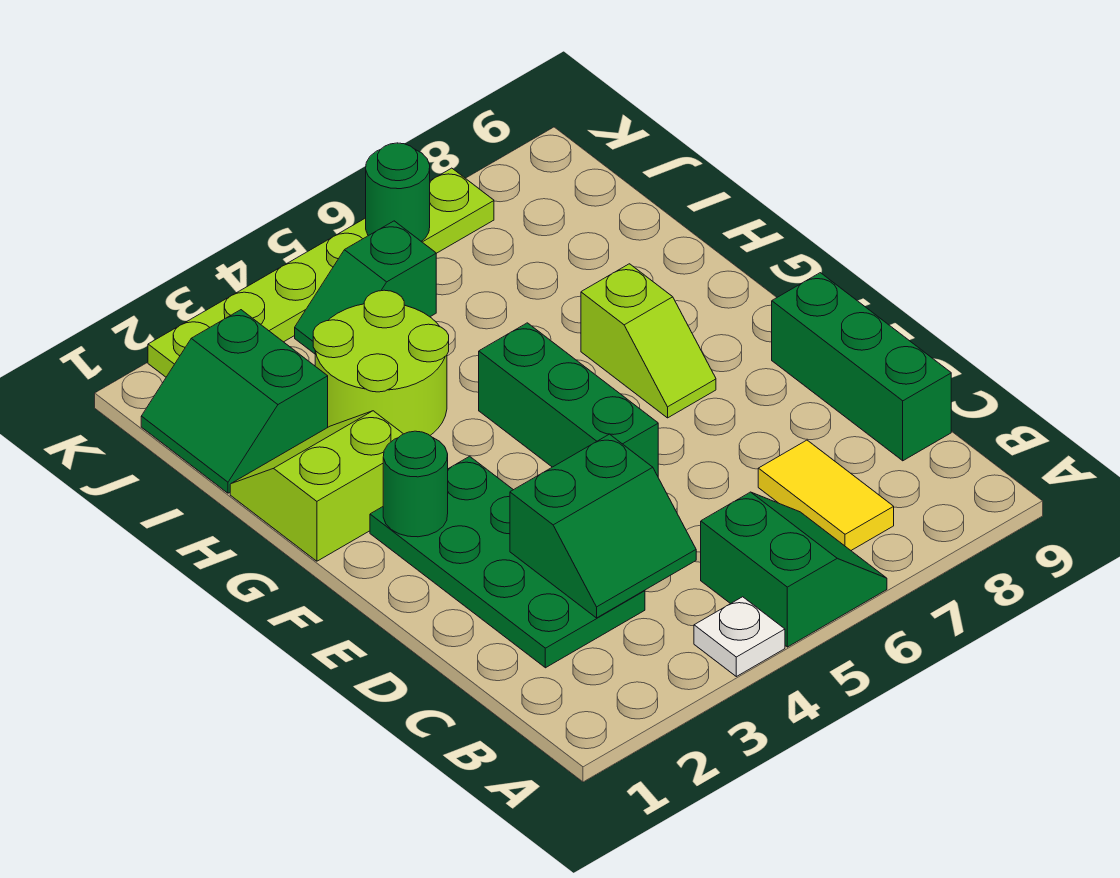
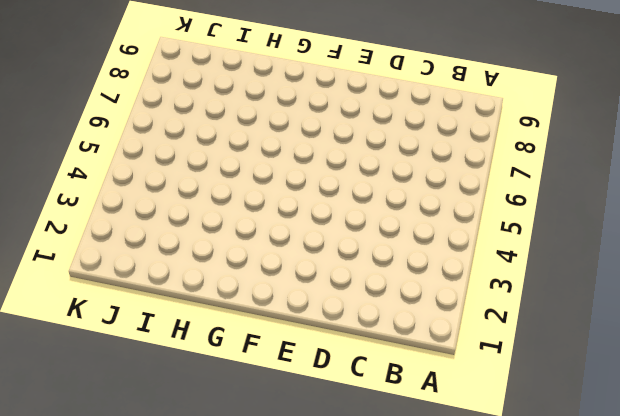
none -> white plate A4 level 1
none -> green slope A5:B6 level 1 top 5
none -> yellow tile B7:C7 level 1

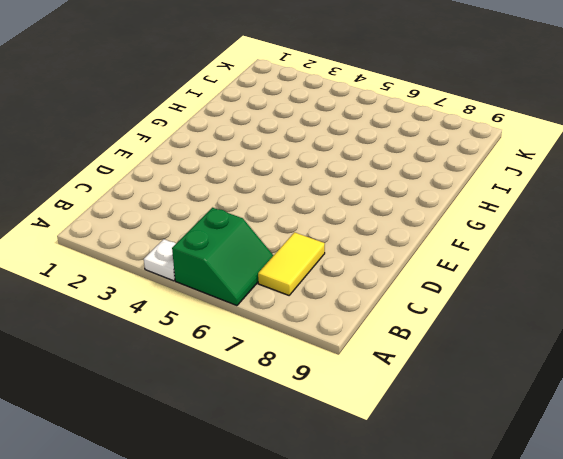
none -> green plate C2:F3 level 1
none -> green brick C9:E9 level 1
none -> green brick E5:G5 level 1

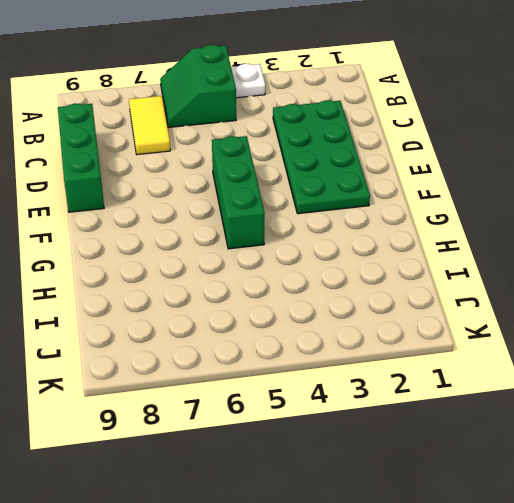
none -> lime slope F7:G7 level 1 top G
none -> lime slope G1:H2 level 1 top G
none -> lime round brick H3:I4 level 1

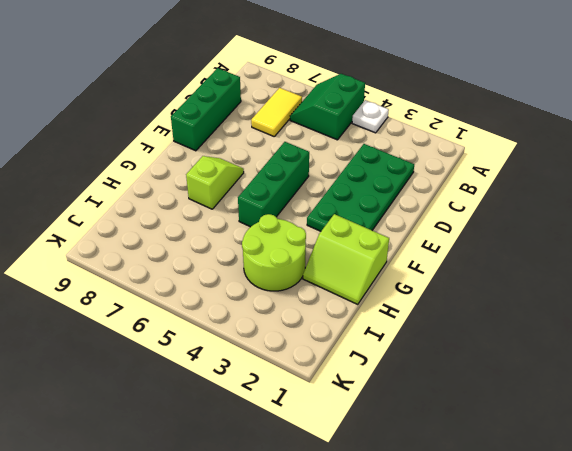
none -> green slope I1:J2 level 1 top 2
none -> green slope J4:J5 level 1 top 5
none -> lime plate K2:K7 level 1

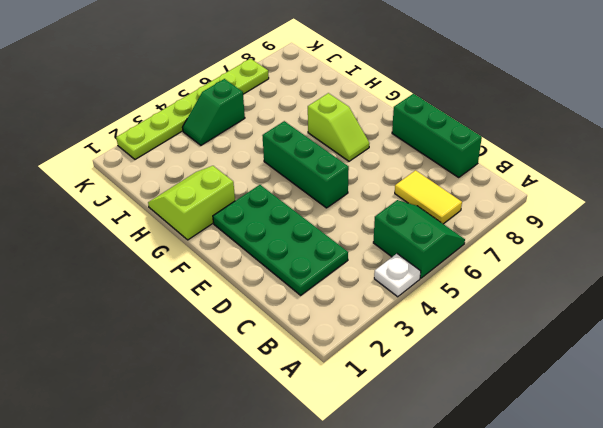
none -> lime round brick H3:I4 level 1
none -> green slope I1:J2 level 1 top 2
none -> green slope C3:D4 level 2 top D

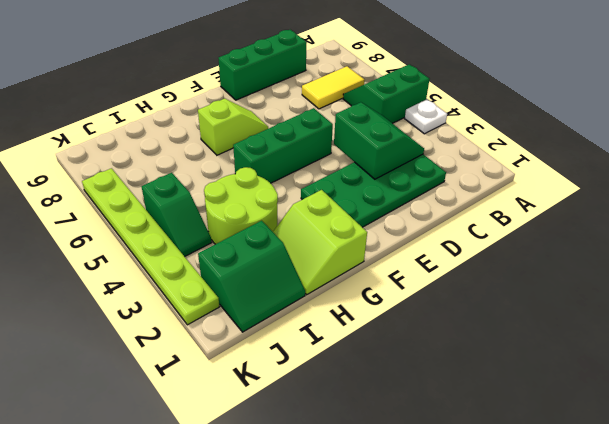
none -> green round brick F2 level 2
none -> green round brick K6 level 2

